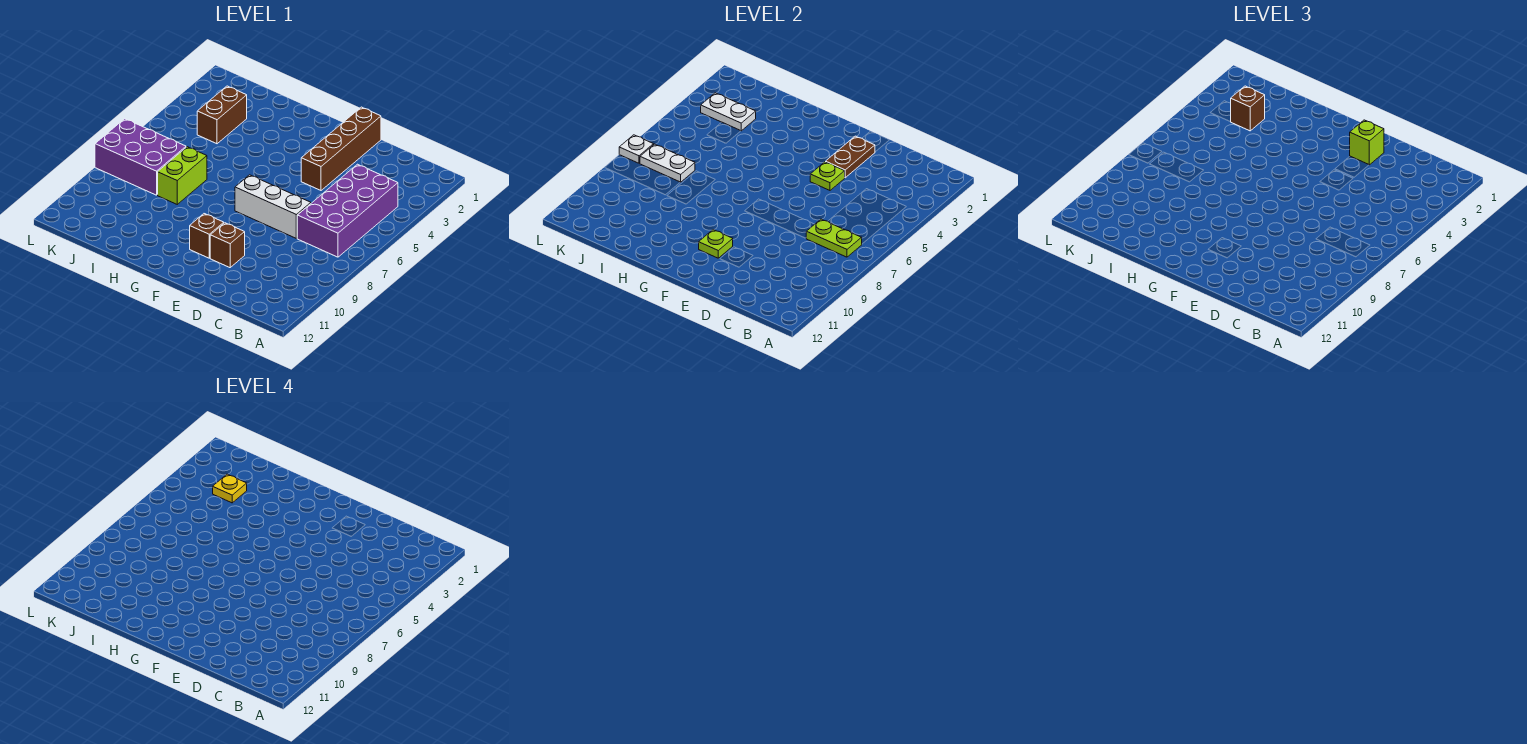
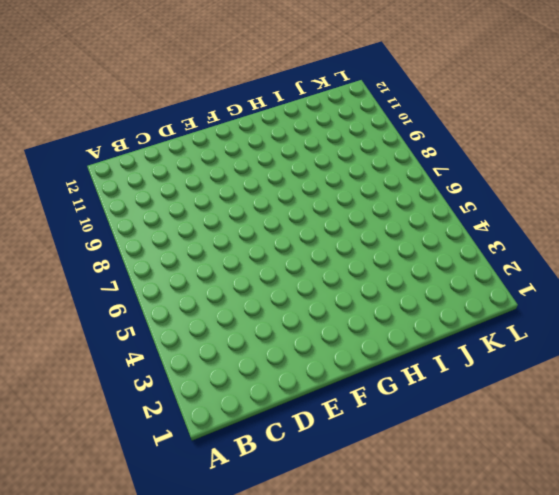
none -> purple brick B4:C7 level 1
none -> white brick D7:F7 level 1
none -> brown brick E1:E4 level 1

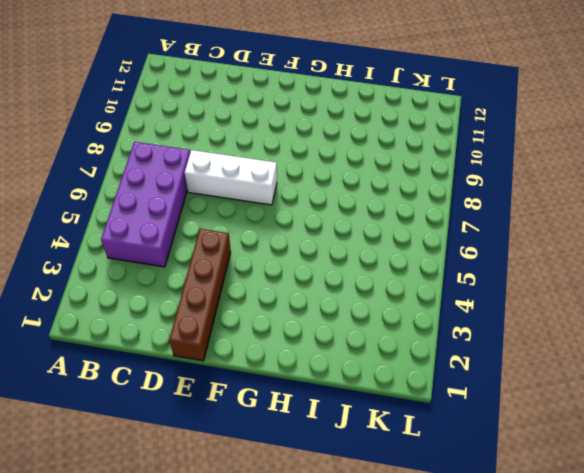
none -> brown brick E10 level 1
none -> brown brick F10 level 1
none -> lime brick I7:I8 level 1

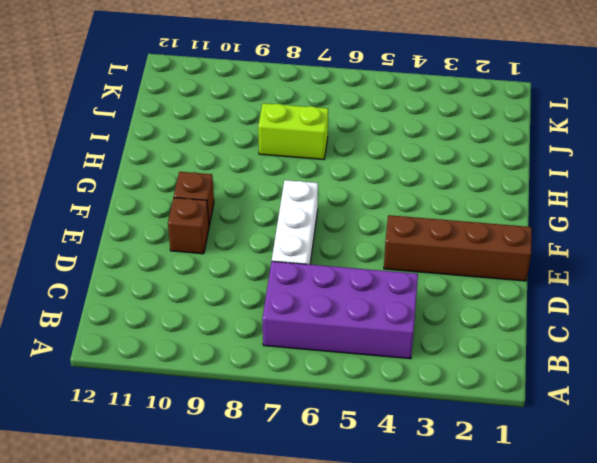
none -> brown brick J3:J4 level 1
none -> purple brick J7:L8 level 1
none -> lime plate B7:C7 level 2

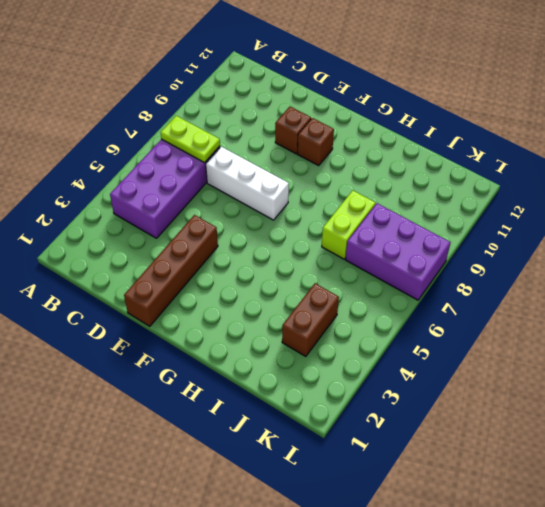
none -> brown plate E2:E3 level 2
none -> lime plate E4 level 2
none -> lime plate F10 level 2

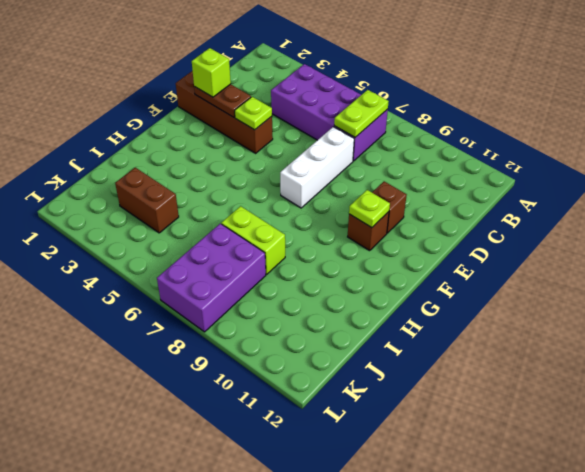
none -> white plate J3:K3 level 2
none -> white plate J7:K7 level 2
none -> white plate L7 level 2

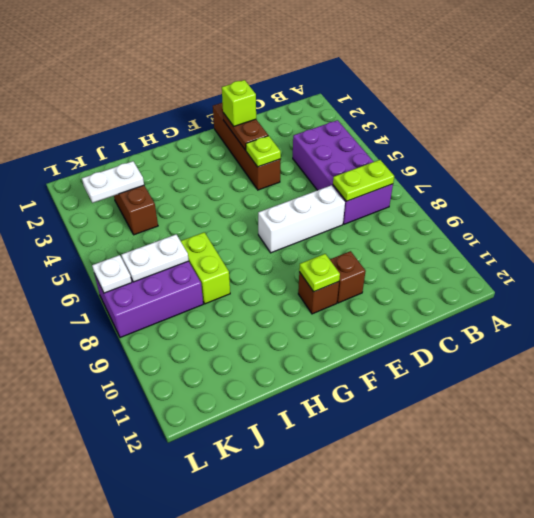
none -> brown brick J3 level 3
none -> yellow plate J3 level 4

